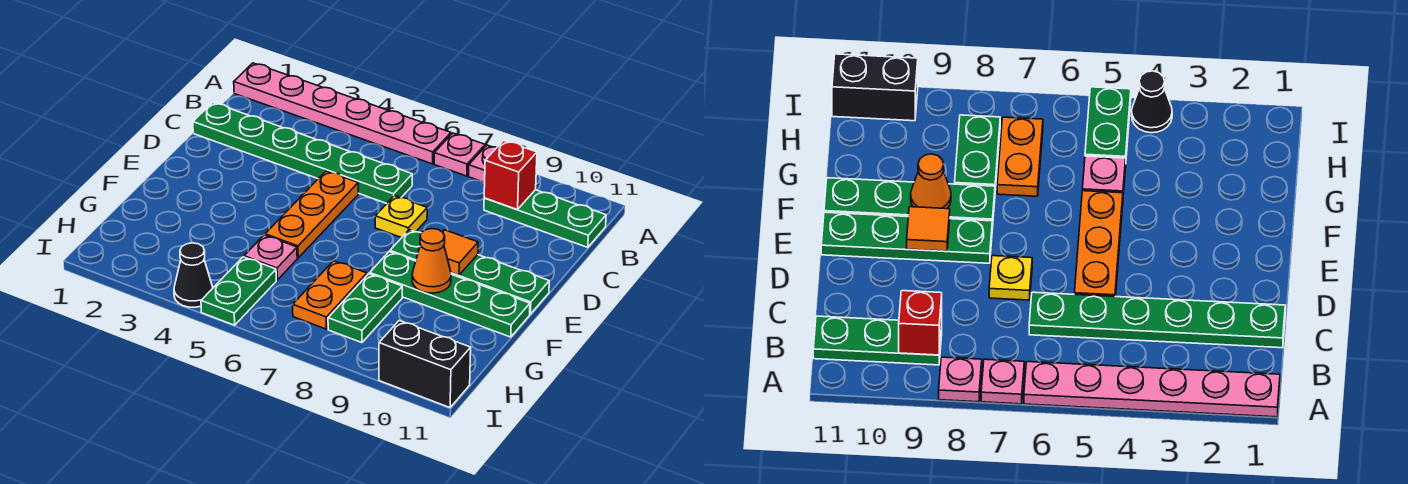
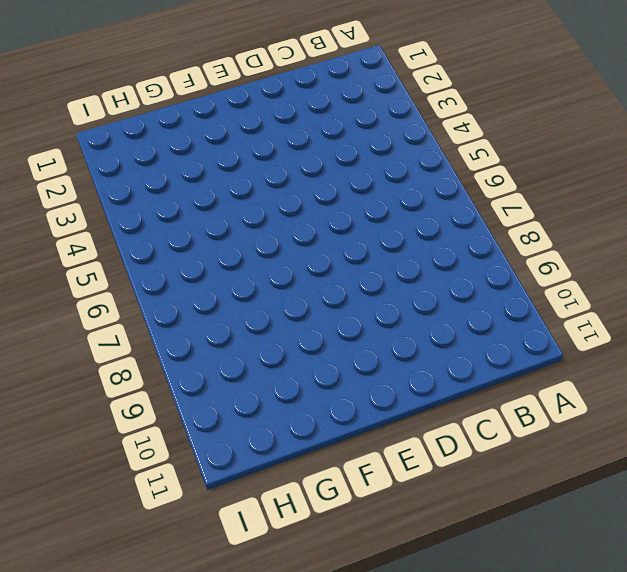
none -> pink plate A1:A6 level 1
none -> pink plate A7 level 1
none -> pink plate A8 level 1

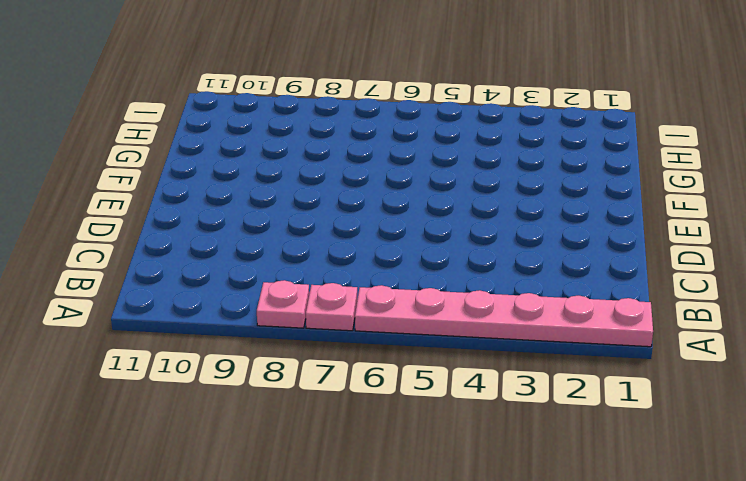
none -> green plate B9:B11 level 1
none -> green plate C1:C6 level 1
none -> orange plate D5:F5 level 1

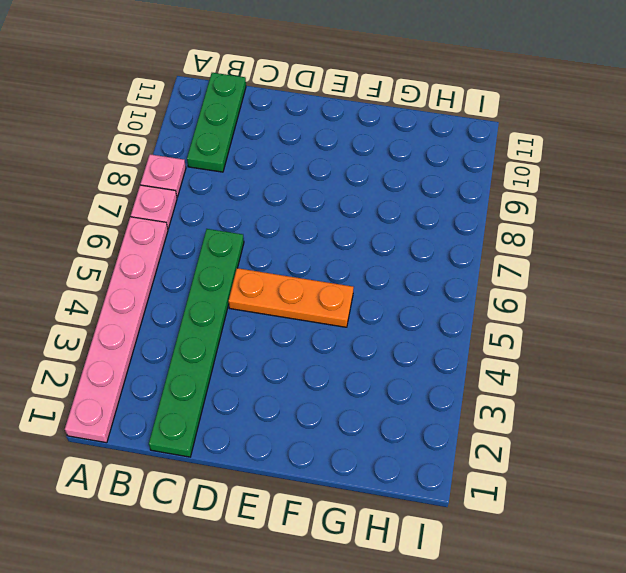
none -> yellow plate D7 level 1
none -> green plate E8:E11 level 1
none -> green plate F8:F11 level 1

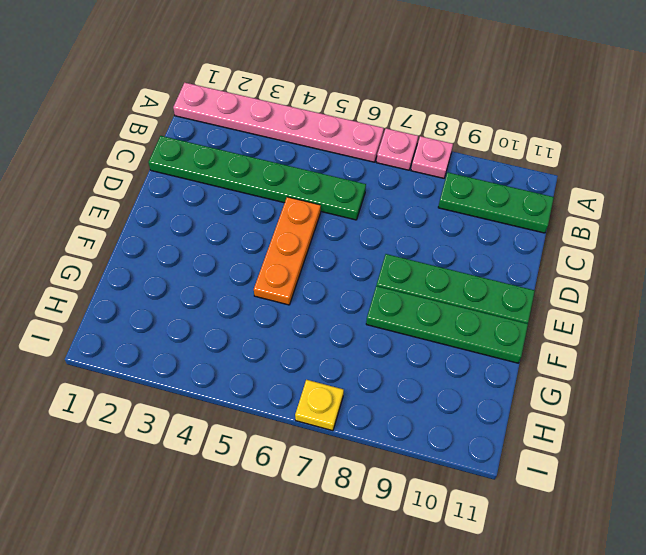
yellow plate I7 level 1 -> yellow plate D7 level 1
none -> pink plate G5 level 1
none -> orange plate G7:H7 level 1
none -> green plate G8:H8 level 1

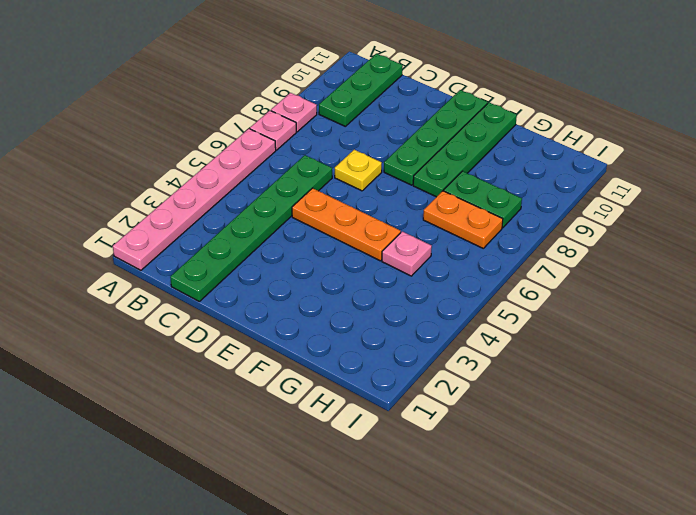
none -> green plate H5:I5 level 1
none -> black cone I4 level 1
none -> black brick I10:I11 level 1

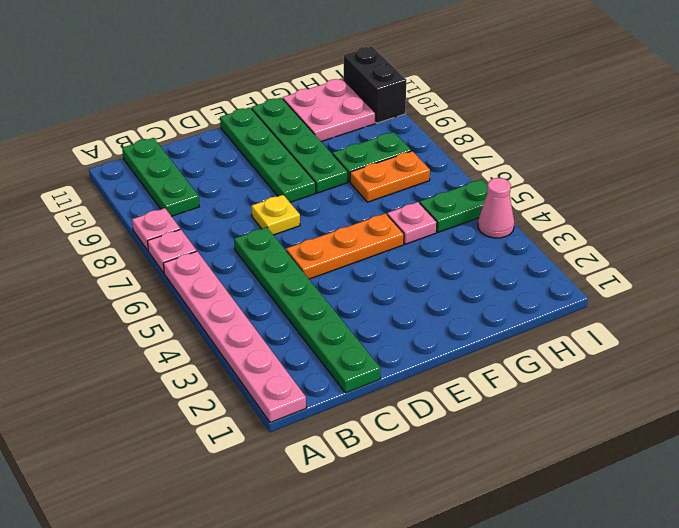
pink plate G10:H11 level 1 -> none
pink cone I4 level 1 -> black cone I4 level 1
none -> red brick B9 level 2
none -> orange tile E9 level 2
none -> orange cone F9 level 2

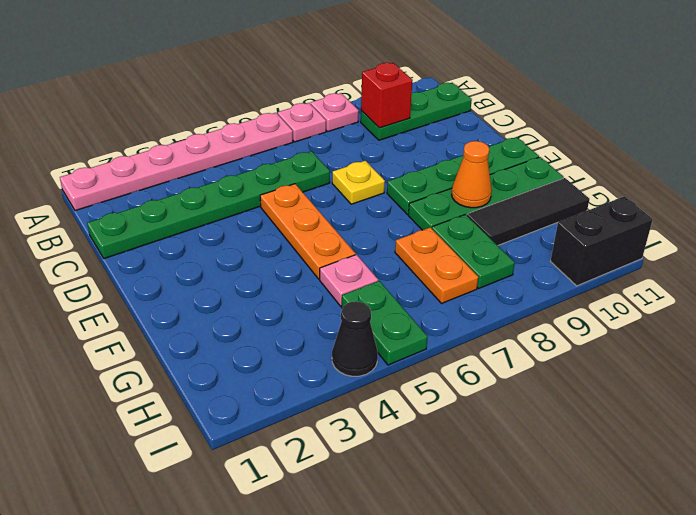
black tile G9:G11 level 1 -> none
none -> orange tile E9 level 2

